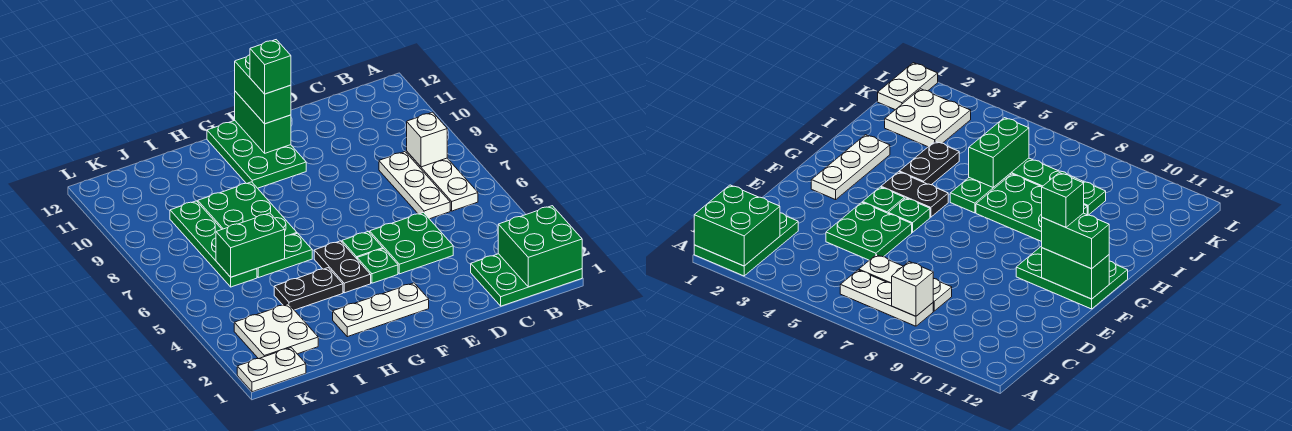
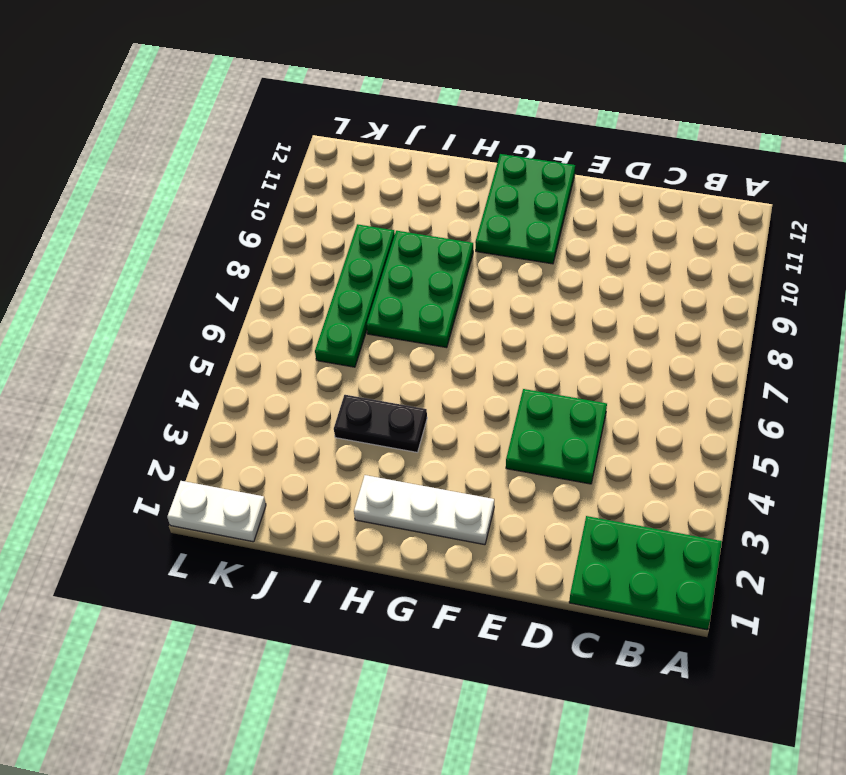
none -> white plate B6:B8 level 1
none -> white plate C6:C8 level 1
none -> green plate F4 level 1

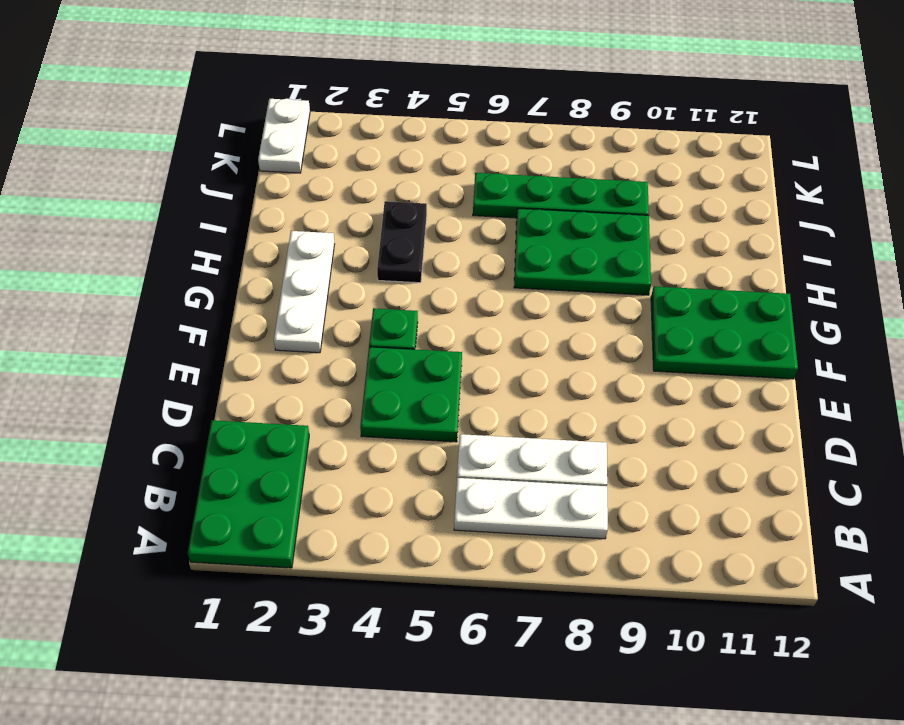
none -> green plate F5 level 1
none -> black plate G4:G5 level 1
none -> green plate H6:I6 level 1

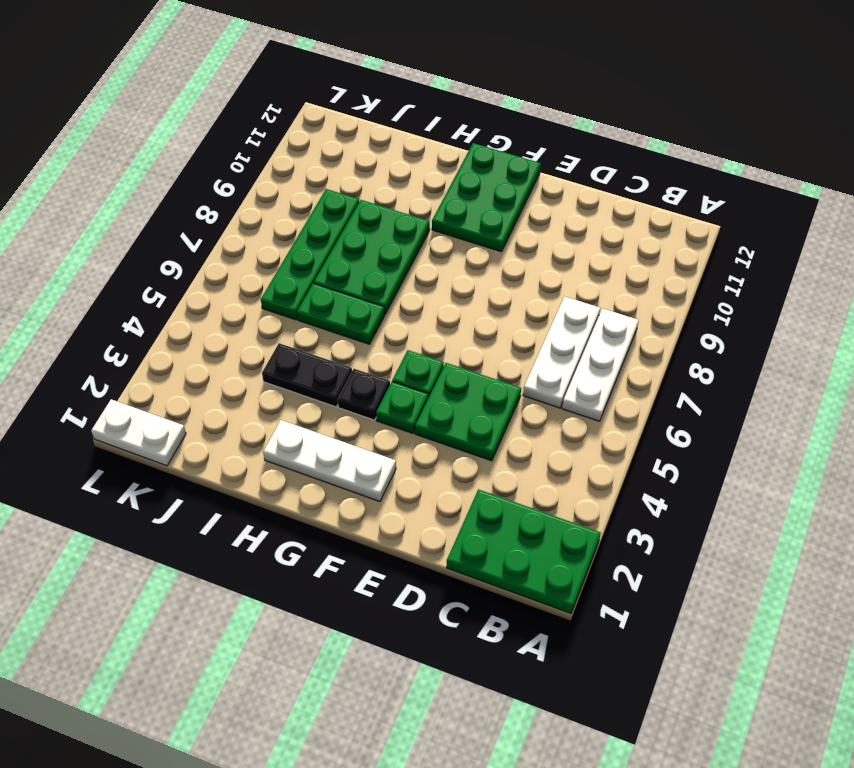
black plate G4 level 1 -> black plate G4:G5 level 1
none -> white plate J2:K3 level 1
none -> green brick A1:B2 level 2
none -> white brick B8 level 2

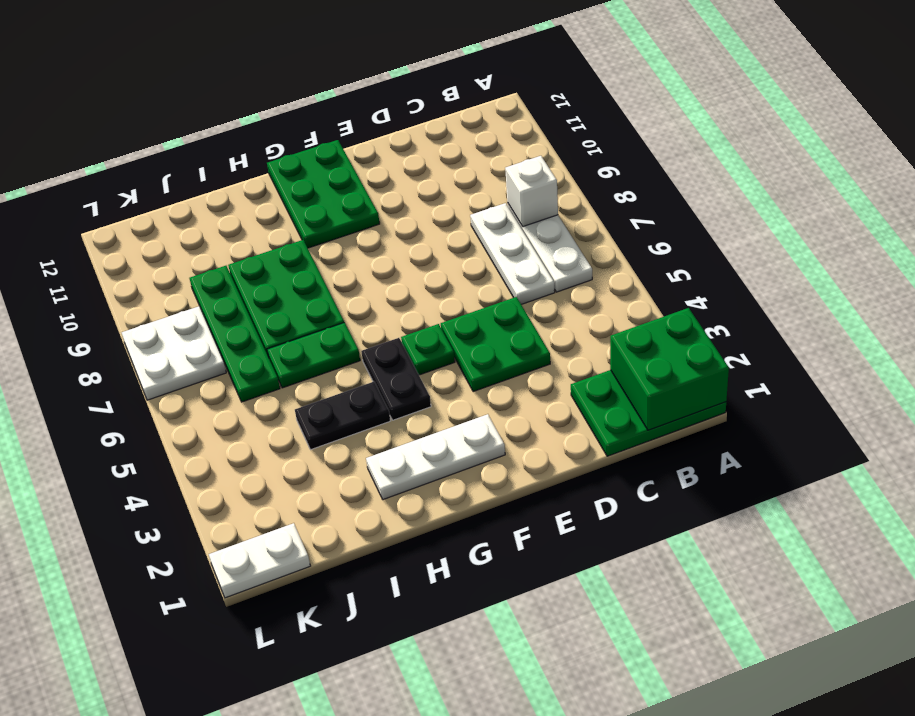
white plate K7:L8 level 1 -> white plate J2:K3 level 1
none -> green plate F4 level 1
none -> green brick F11:F12 level 2
none -> green brick I6:J6 level 2

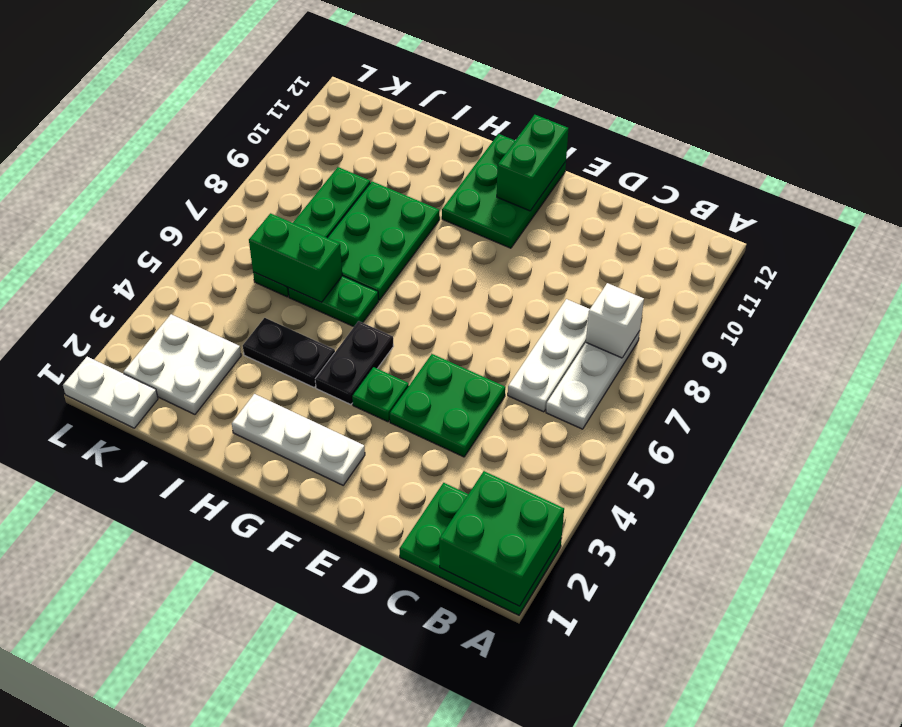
none -> green plate F5 level 1
none -> green brick F11:F12 level 3
none -> green brick F11 level 4

